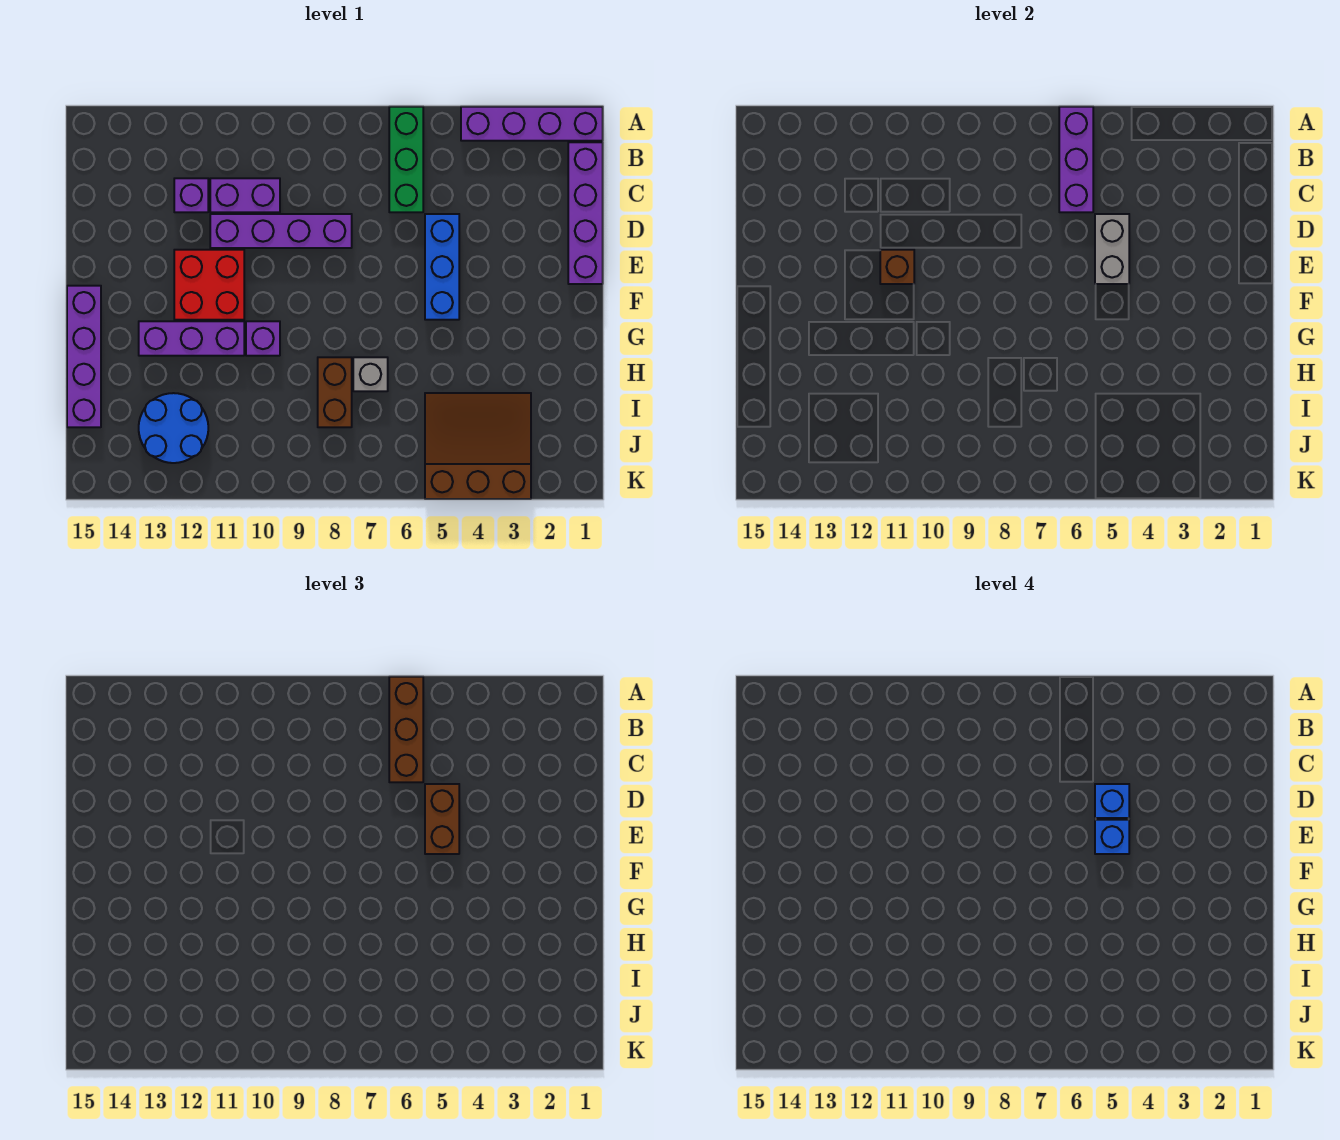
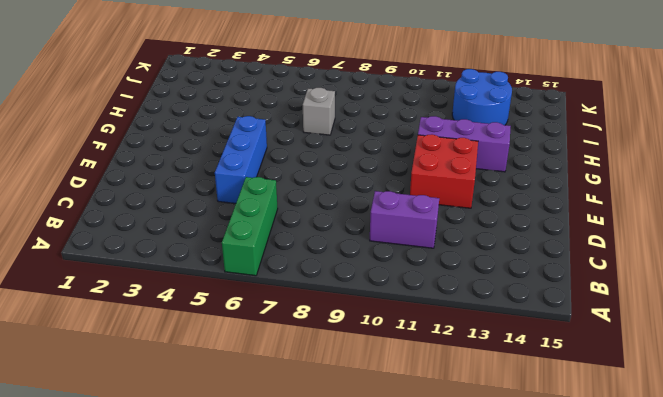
none -> purple brick A1:A4 level 1
none -> purple brick B1:E1 level 1
none -> purple brick C12 level 1

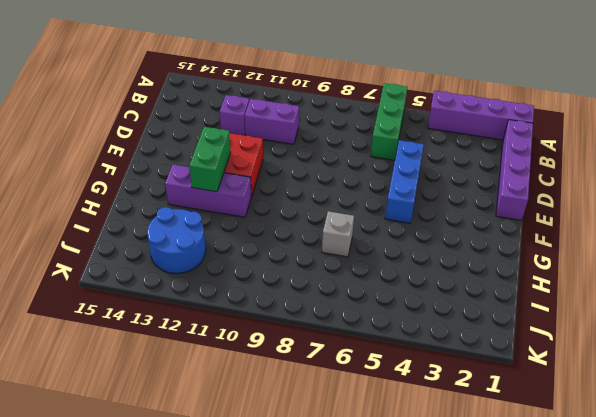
green brick F12:G12 level 2 -> none
none -> purple brick D8:D11 level 1
none -> purple brick F15:I15 level 1
none -> purple brick G10 level 1

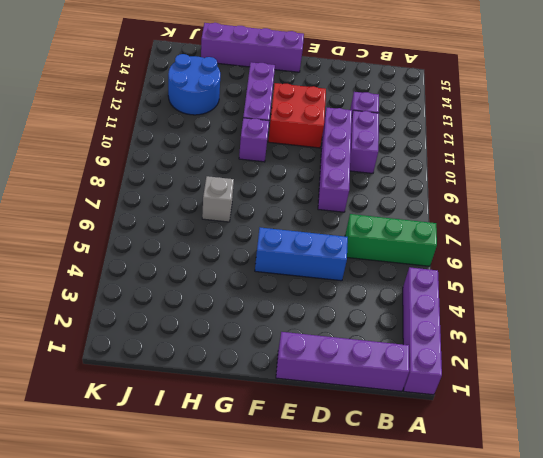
none -> brown brick H8:I8 level 1
none -> brown slope I3:K5 level 1 top K
none -> purple brick A6:C6 level 2

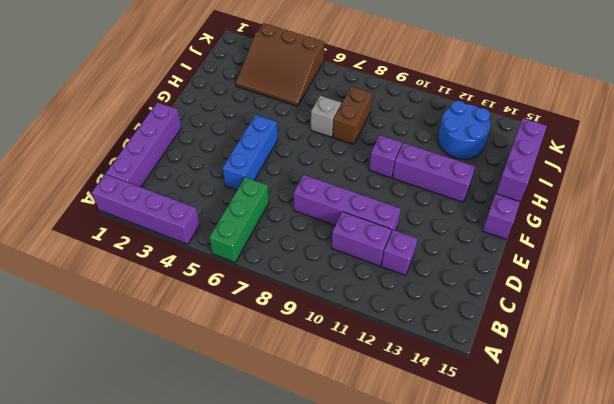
purple brick G15:I15 level 2 -> purple brick A6:C6 level 2
none -> red brick E11:F12 level 1
none -> grey brick D5:E5 level 2
none -> brown brick E11 level 2

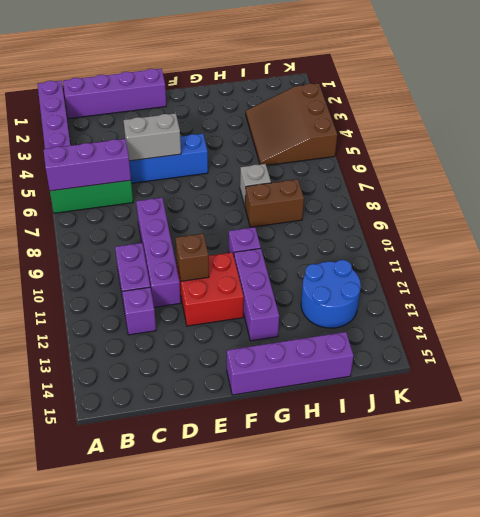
none -> brown brick A6:C6 level 3
none -> brown brick D5:E5 level 3
none -> blue brick D5 level 4

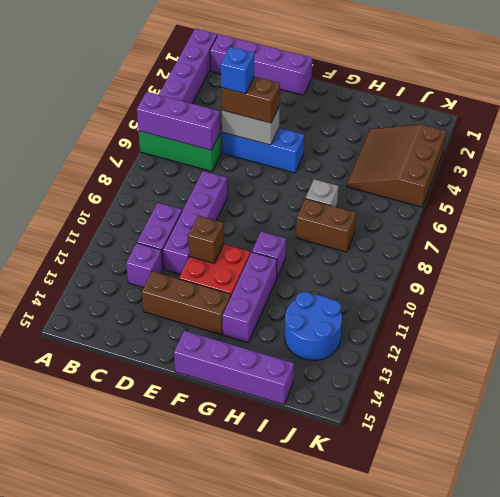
brown brick D13:F13 level 1 -> brown brick A6:C6 level 3
none -> blue brick E5 level 4

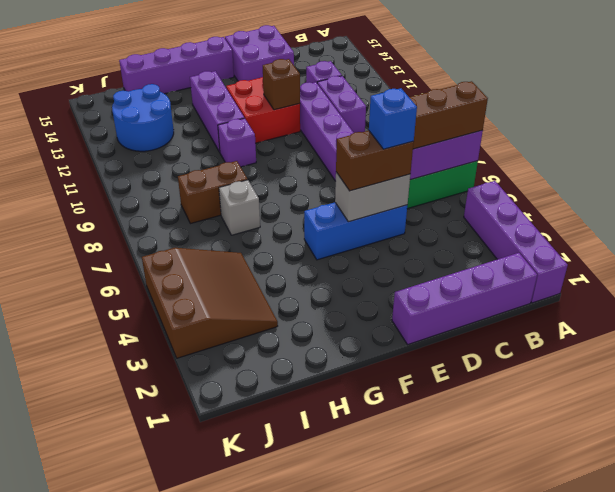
purple brick D14:E15 level 1 -> none
none -> blue brick E5 level 4

